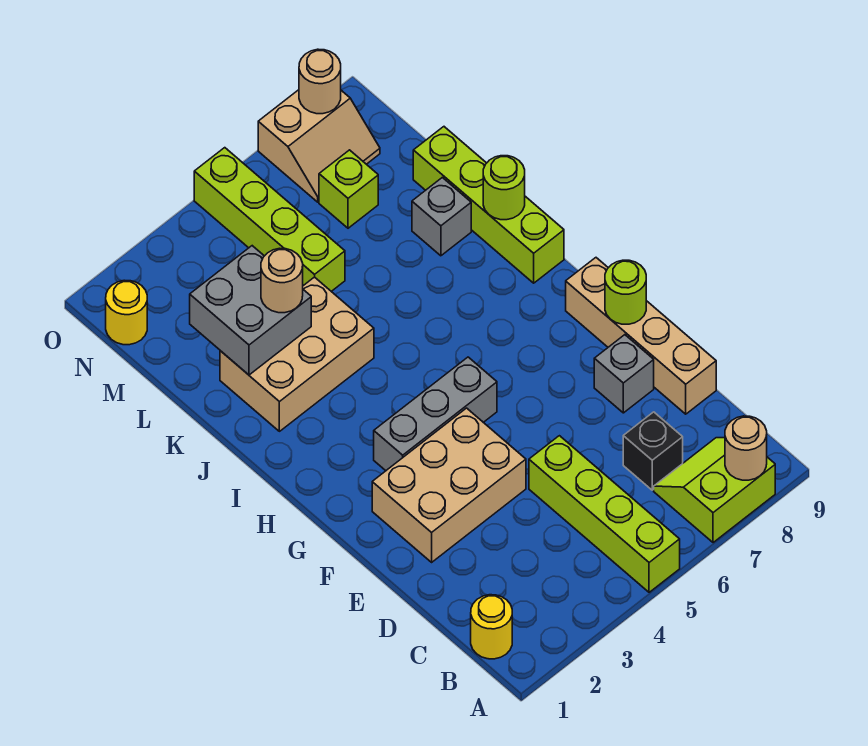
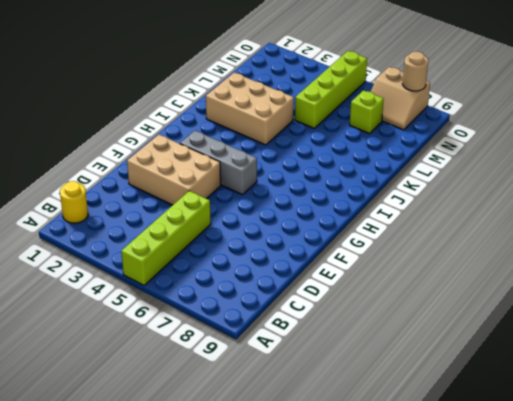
none -> lime slope A7:B8 level 1 top A
none -> black brick C7 level 1
none -> tan brick D9:G9 level 1

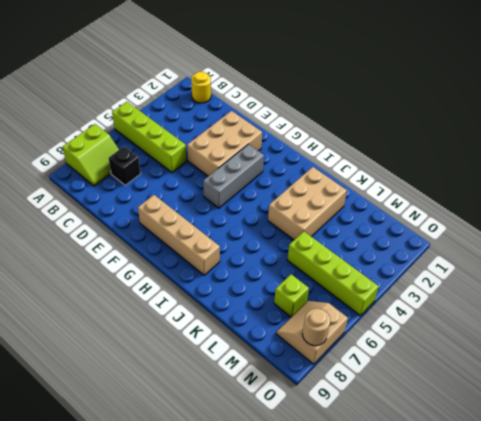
tan brick F8:I8 level 1 -> tan brick D9:G9 level 1
none -> grey brick E8 level 1
none -> lime brick I9:L9 level 1
none -> grey brick K8 level 1

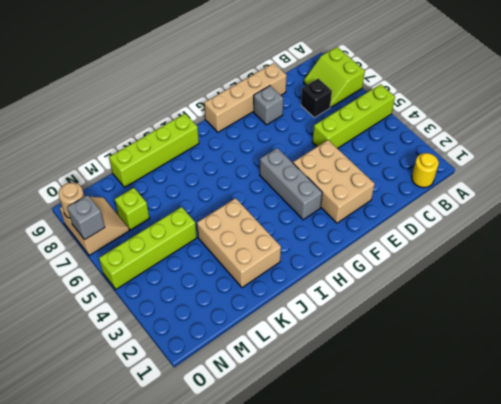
grey brick O7 level 2 -> grey brick K8 level 1
none -> yellow round brick N1 level 1
none -> tan round brick A8 level 2
none -> lime round brick F9 level 2

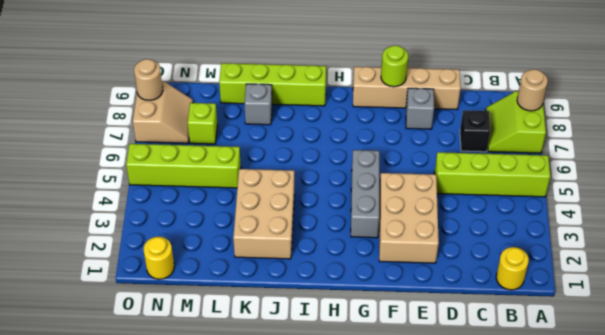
none -> lime round brick J9 level 2
none -> grey brick K2:L3 level 2
none -> tan round brick K3 level 3

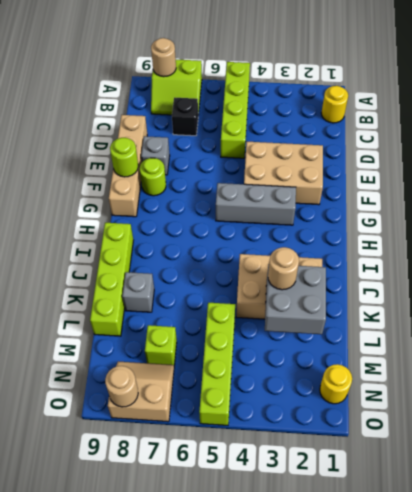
lime round brick F8 level 1 -> lime round brick J9 level 2

